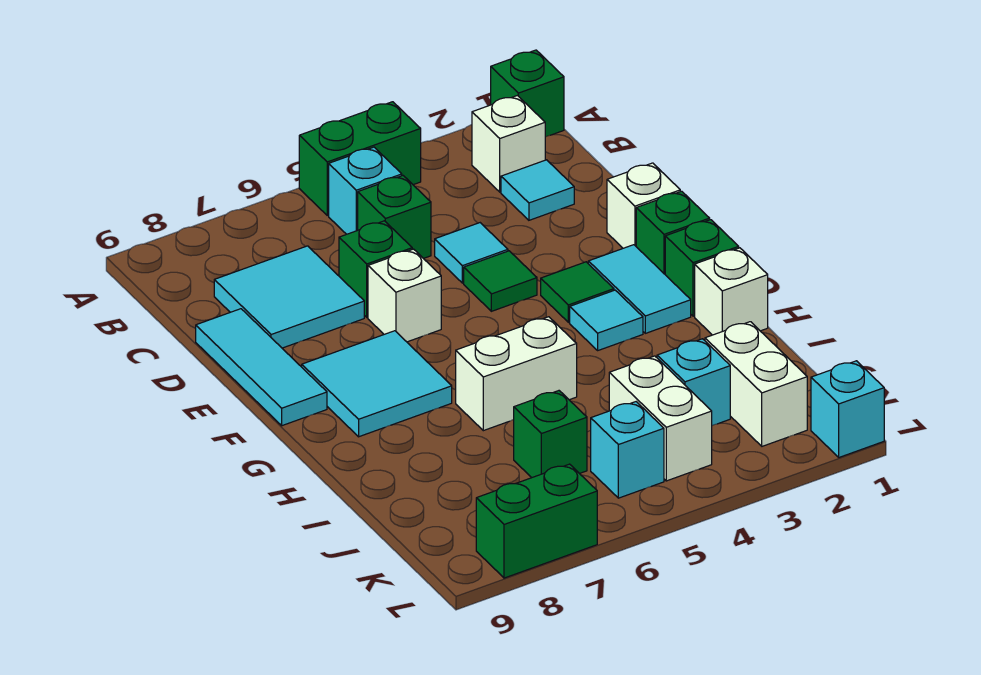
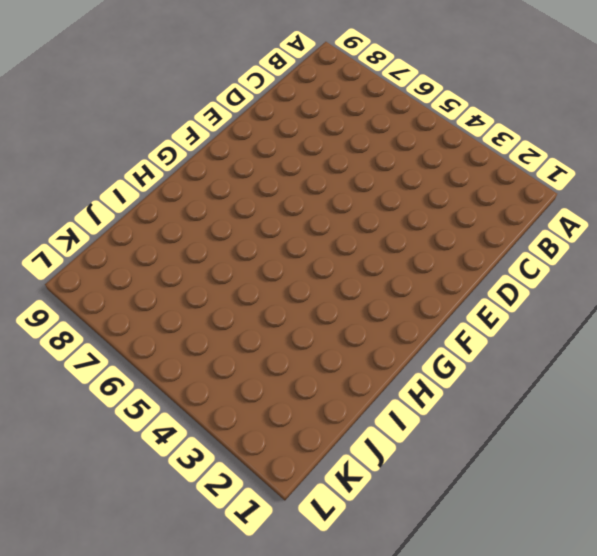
none -> green brick A1 level 1
none -> green brick A4:A5 level 1
none -> white brick B2 level 1

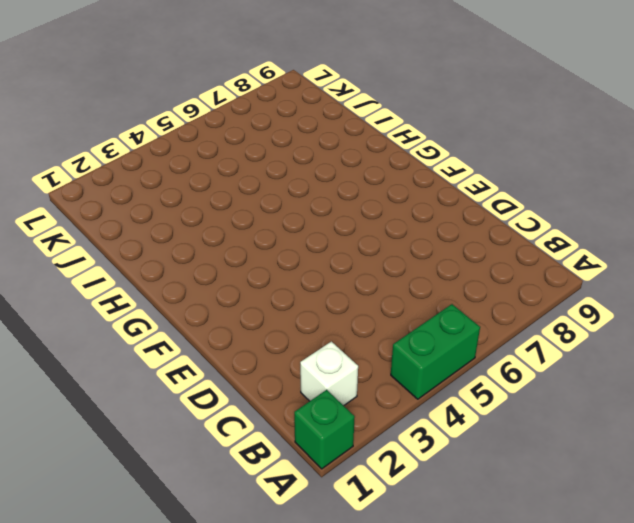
none -> cyan brick B5 level 1
none -> cyan tile C2 level 1
none -> green brick C5 level 1

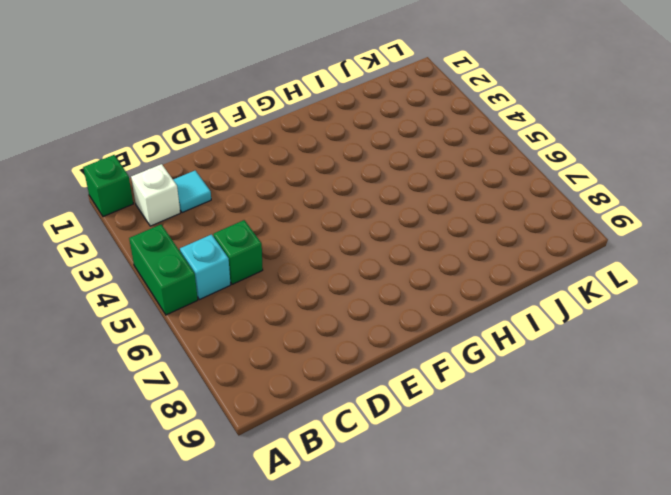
none -> cyan tile C7:D8 level 1
none -> cyan tile D4 level 1
none -> green brick D6 level 1

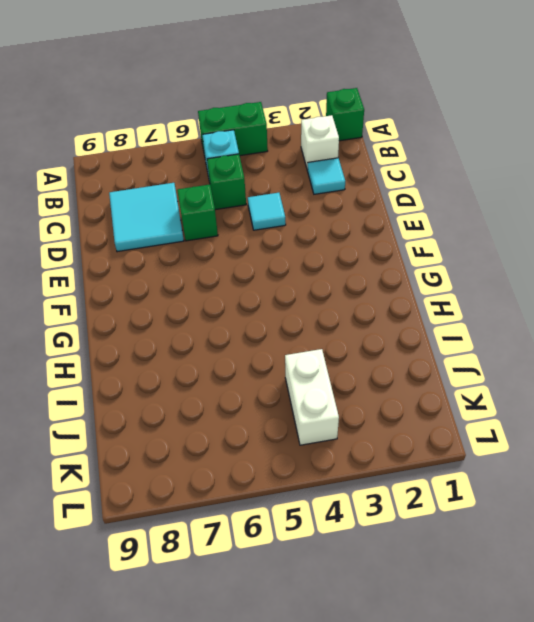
none -> cyan tile D9:F9 level 1
none -> white brick E1 level 1
none -> green tile E4 level 1

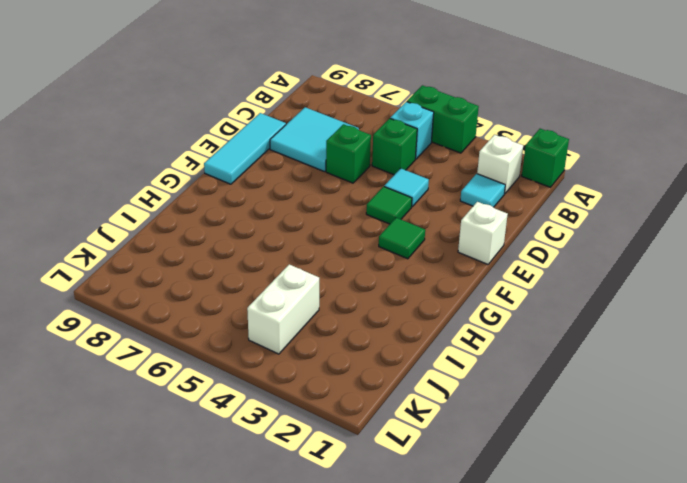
none -> white brick E6 level 1
none -> green brick F1 level 1
none -> cyan tile F2:G2 level 1

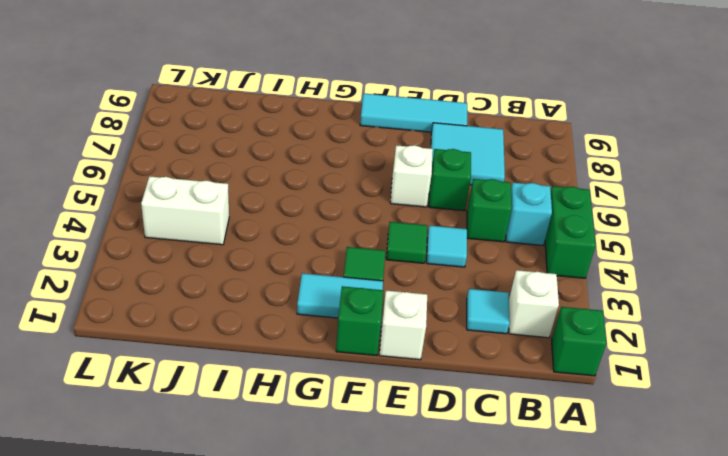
none -> cyan tile F7:G8 level 1
none -> green brick G1 level 1
none -> cyan tile G3 level 1

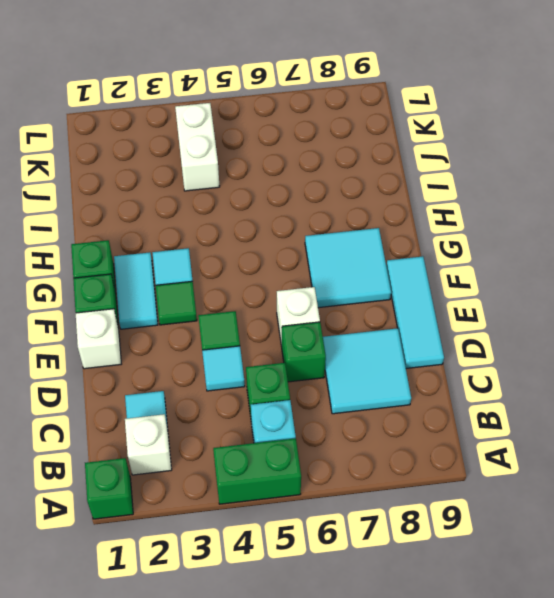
none -> white brick H1 level 1
none -> white brick H5:H6 level 1
none -> white brick J2:K2 level 1

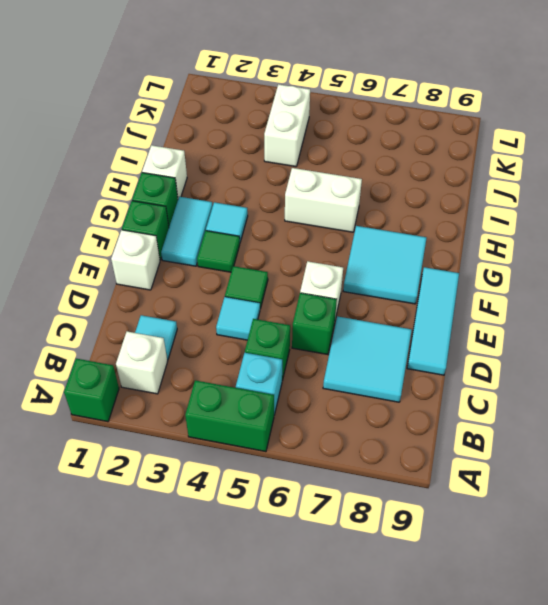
none -> white brick J2:K2 level 1
none -> cyan brick J3 level 1
none -> green brick J6 level 1

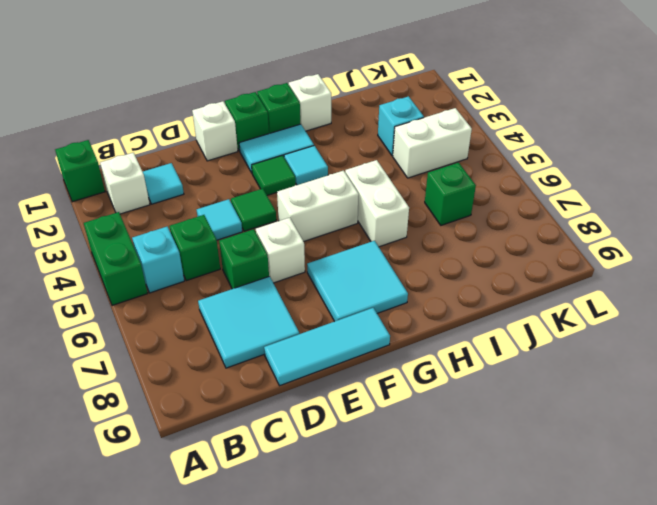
white brick F5:G5 level 1 -> white brick J2:K2 level 1
none -> cyan brick K5 level 1
none -> cyan brick L1 level 1
none -> green brick L7:L8 level 1

